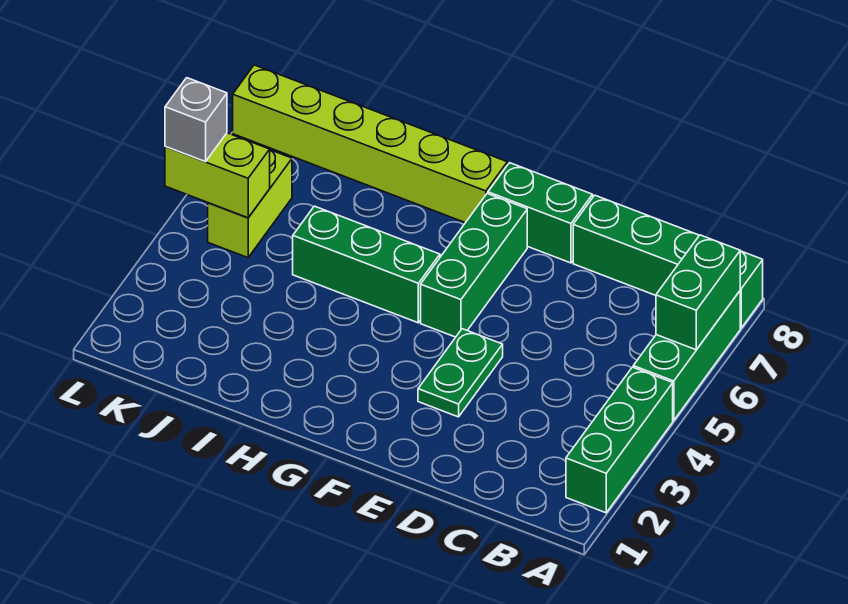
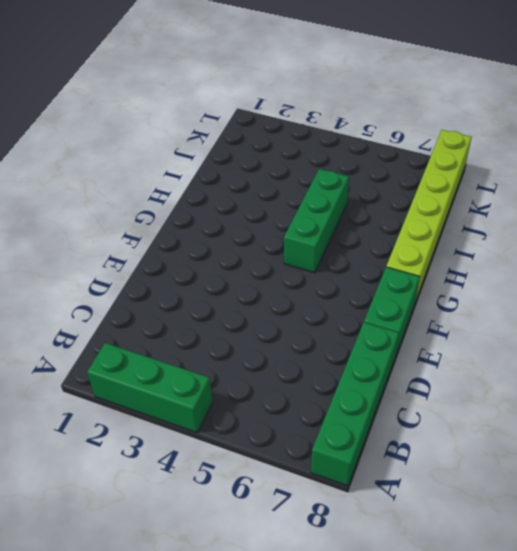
none -> green brick A5:A7 level 1
none -> green plate E3:E4 level 1
none -> green brick F5:F7 level 1

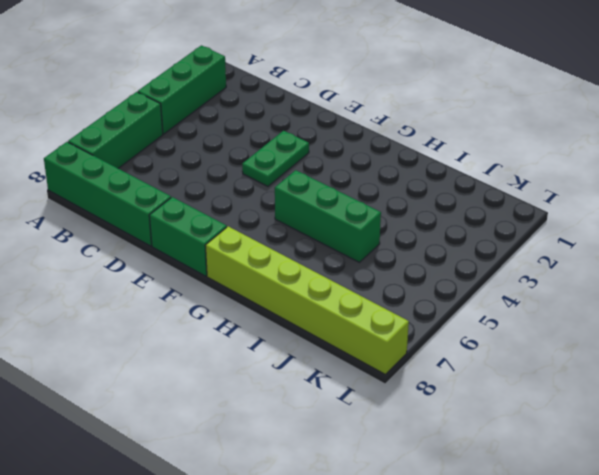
none -> green brick F5:F7 level 1
none -> lime brick K5:K6 level 1
none -> green brick A6:A7 level 2

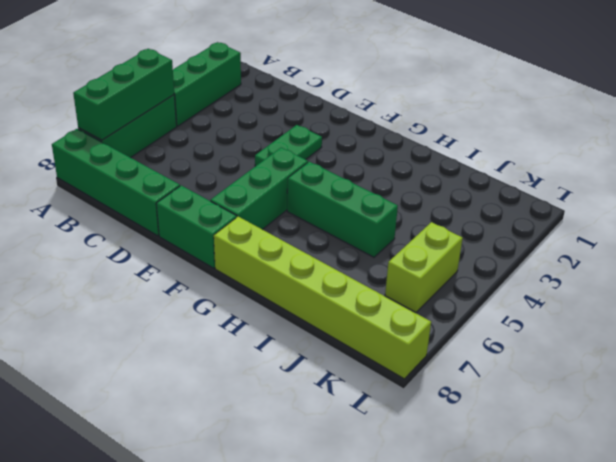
green brick A5:A7 level 2 -> green brick A6:A7 level 2
none -> lime brick K5:L5 level 2
none -> grey brick L5 level 3

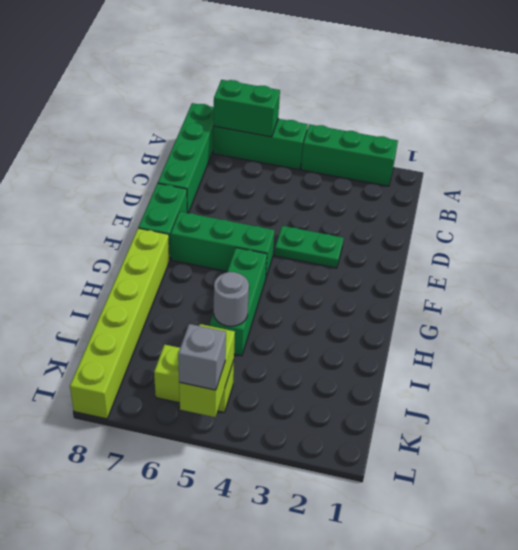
grey round brick I5 level 2 -> none

